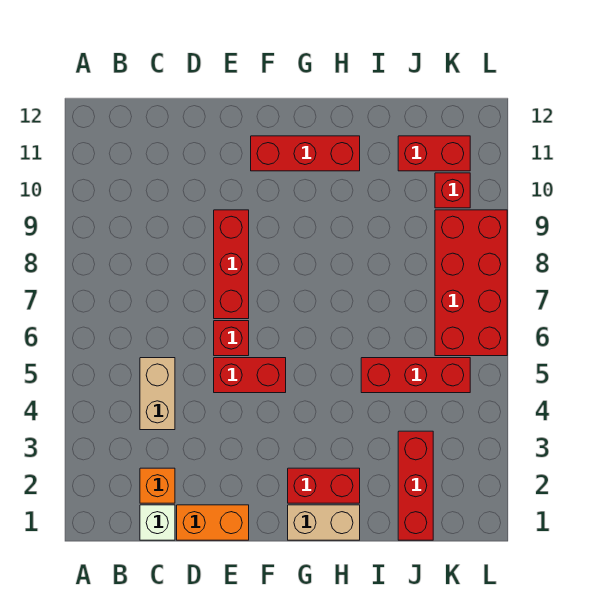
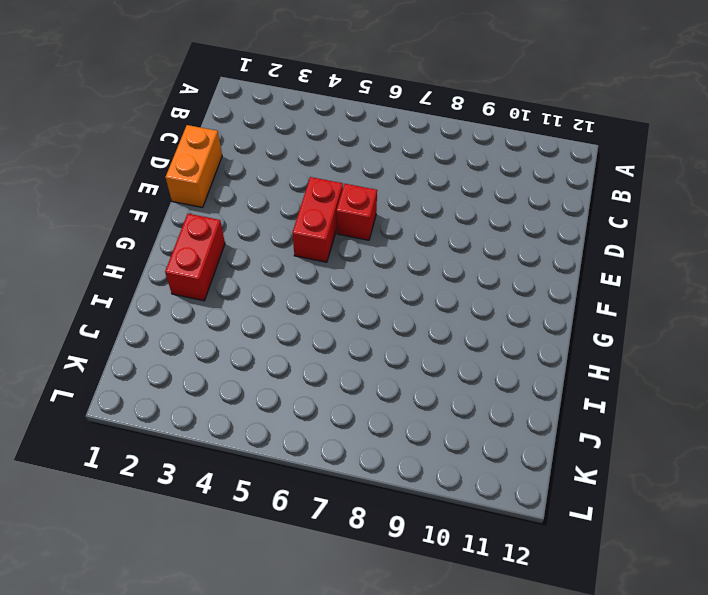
none -> white brick C1 level 1
none -> orange brick C2 level 1
none -> tan brick C4:C5 level 1

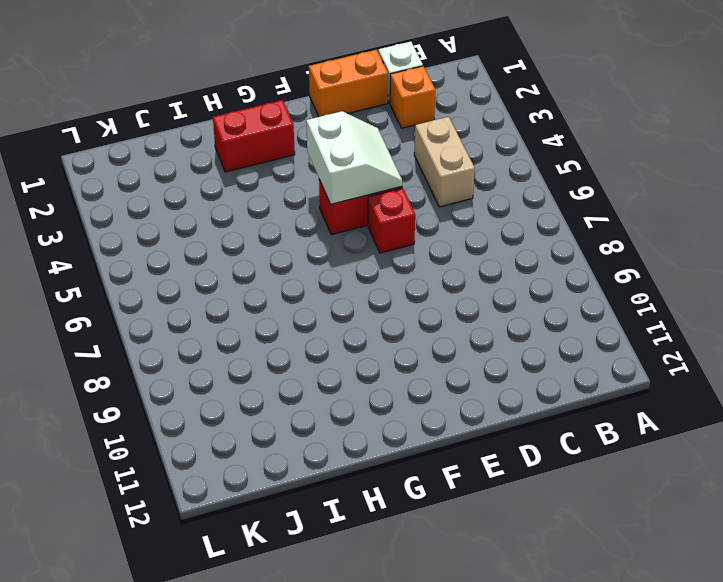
white slope E4:F5 level 2 top F -> none
none -> red brick E7:E9 level 1
none -> red brick F11:H11 level 1
none -> tan brick G1:H1 level 1

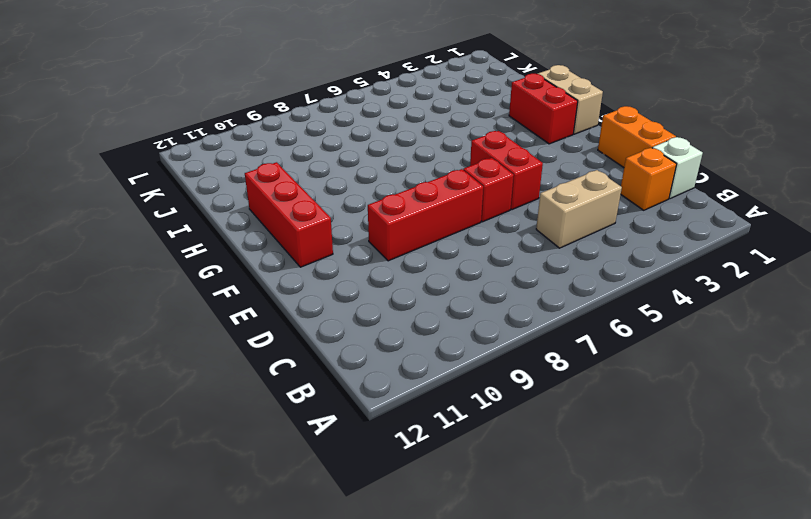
none -> red brick I5:K5 level 1
none -> red brick J1:J3 level 1
none -> red brick J11:K11 level 1

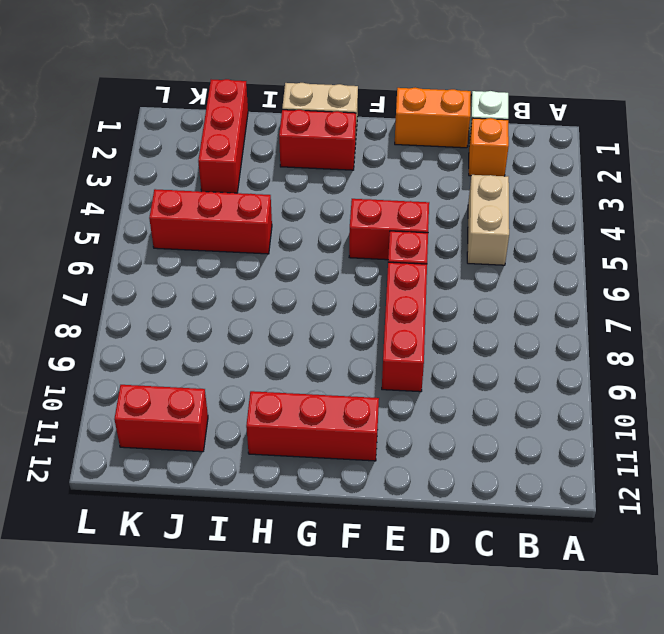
none -> red brick K6:L9 level 1
none -> red brick K10 level 1

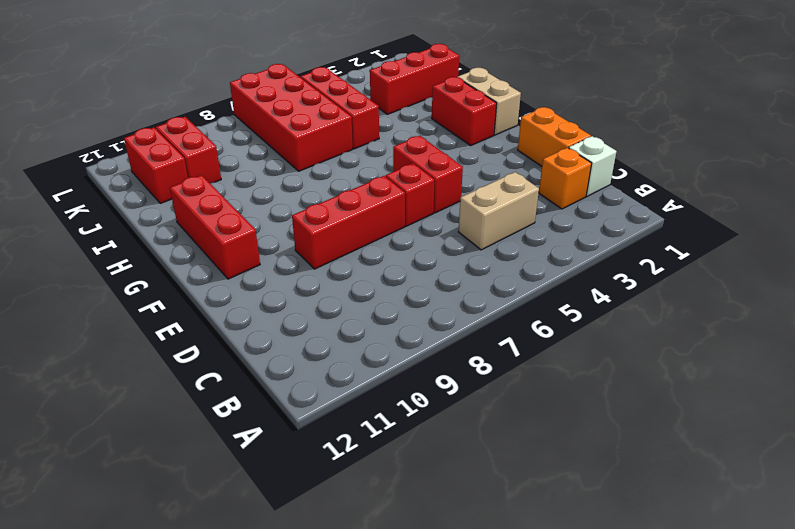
red brick I6:L7 level 1 -> red brick K6:L9 level 1
red brick J10:K10 level 1 -> red brick K10 level 1

